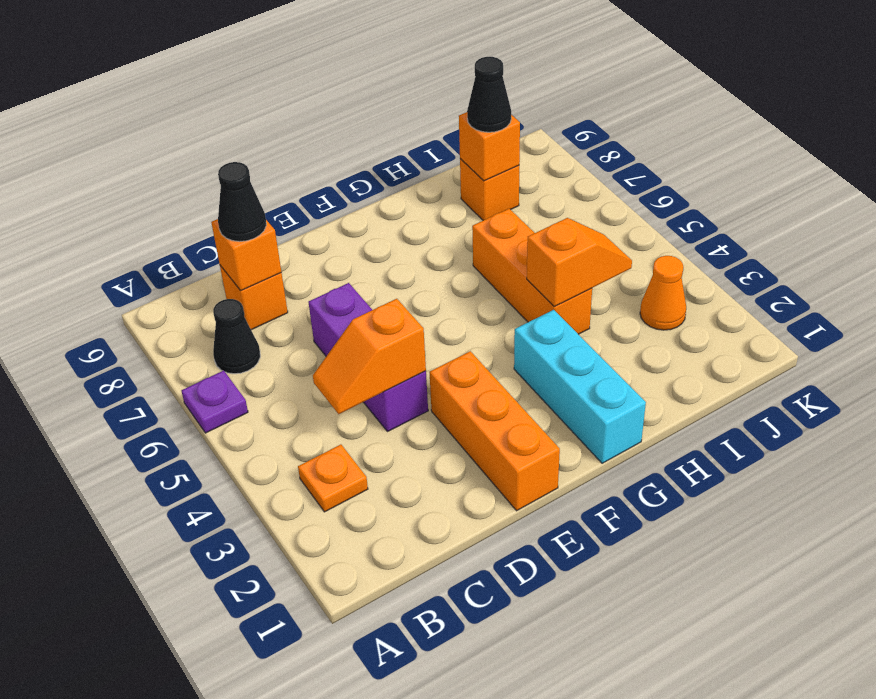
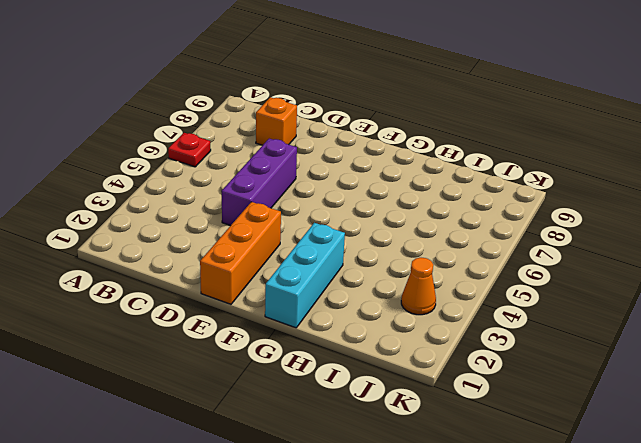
red plate A6 level 1 -> purple plate A6 level 1
none -> orange plate B3 level 1
none -> black cone B7 level 1
none -> orange brick H4:H6 level 1

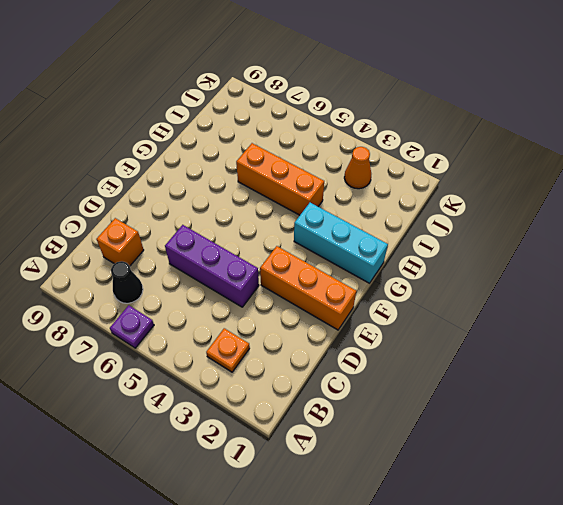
none -> orange brick I8 level 1
none -> orange slope C4:D4 level 2 top D
none -> orange brick C8 level 2

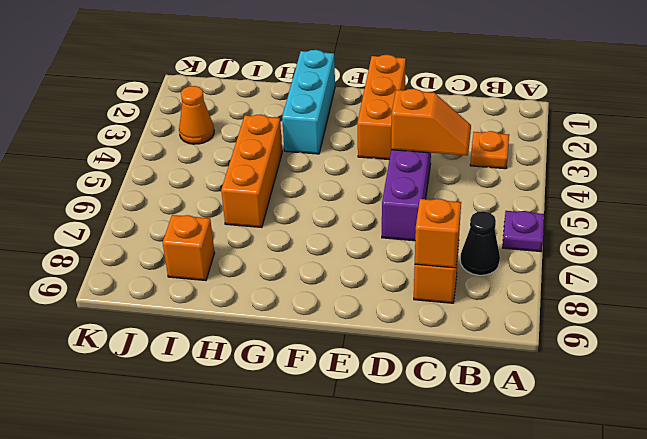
none -> orange slope H4:I4 level 2 top H
none -> orange brick I8 level 2
none -> black cone C8 level 3

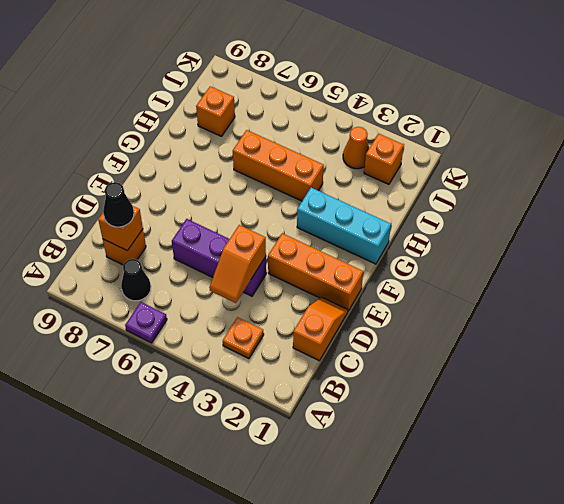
orange slope C1:D1 level 1 top C -> orange slope H4:I4 level 2 top H
orange brick J2 level 1 -> orange brick I8 level 2
none -> black cone I8 level 3

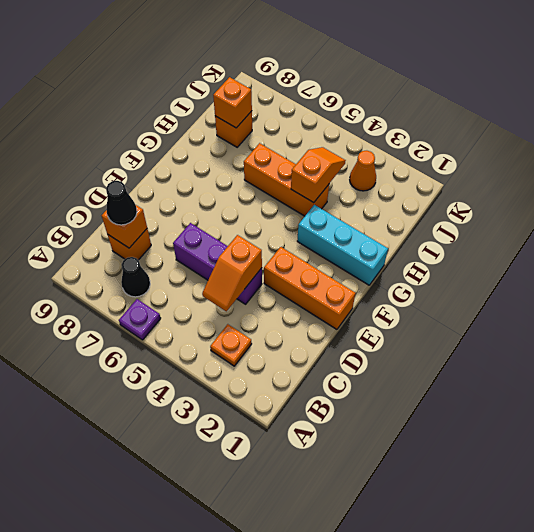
none -> black cone I8 level 3

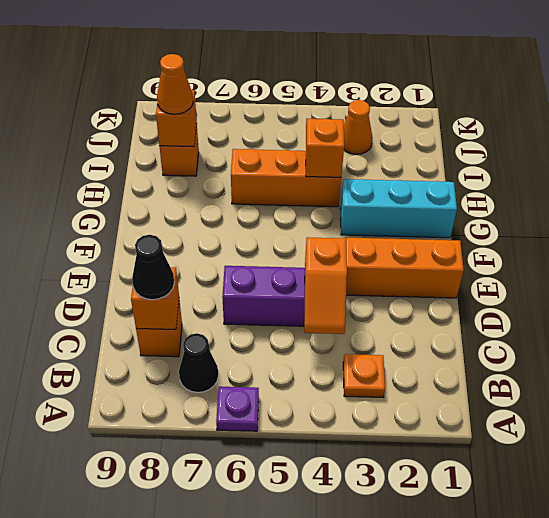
orange cone I8 level 3 -> black cone I8 level 3

